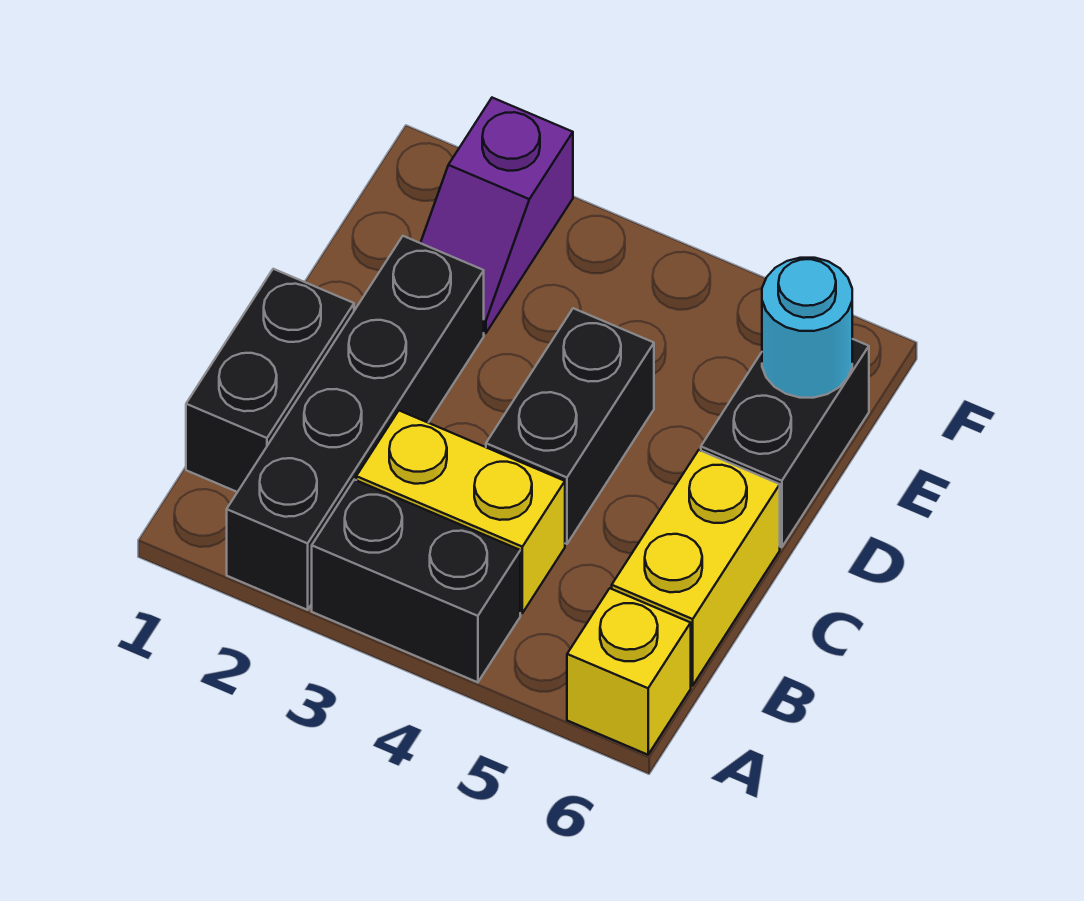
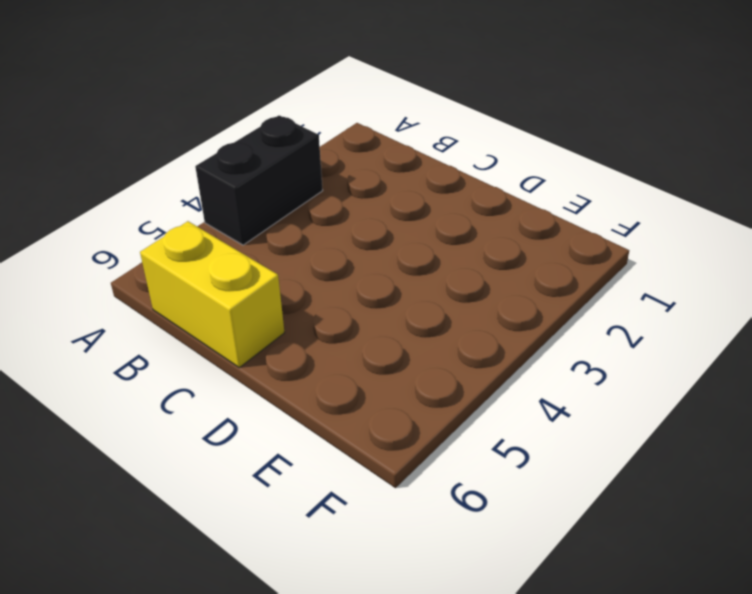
none -> black brick A2:D2 level 1
none -> yellow brick A6 level 1

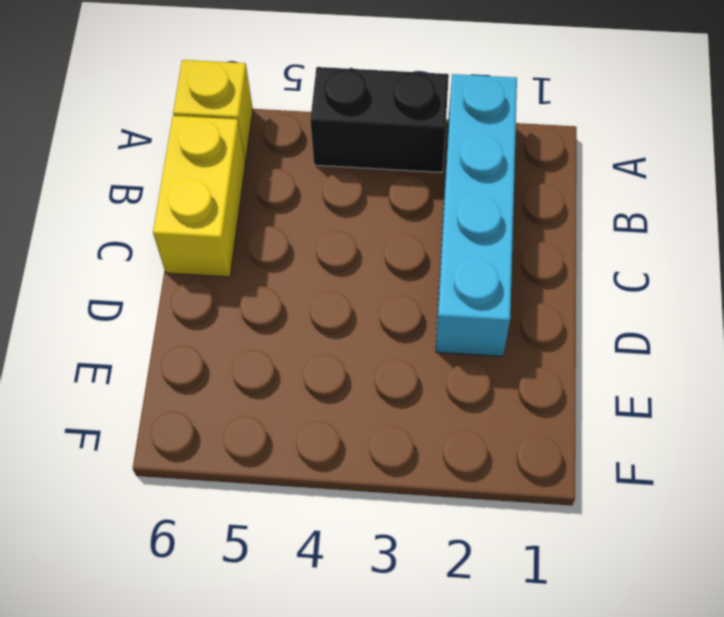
cyan brick A2:D2 level 1 -> black brick A2:D2 level 1
none -> black brick B1:C1 level 1
none -> yellow brick B3:B4 level 1

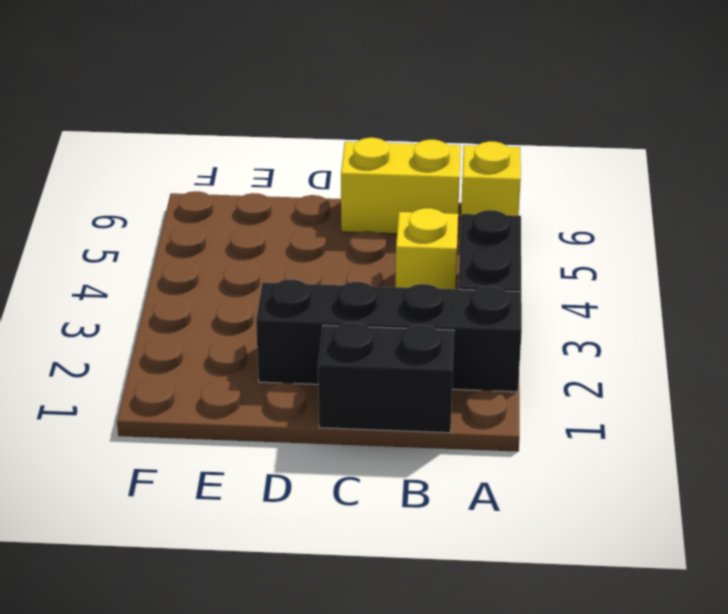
yellow brick B4 level 1 -> yellow brick B3:B4 level 1
none -> black brick C4:D4 level 1
none -> black brick D6:E6 level 1

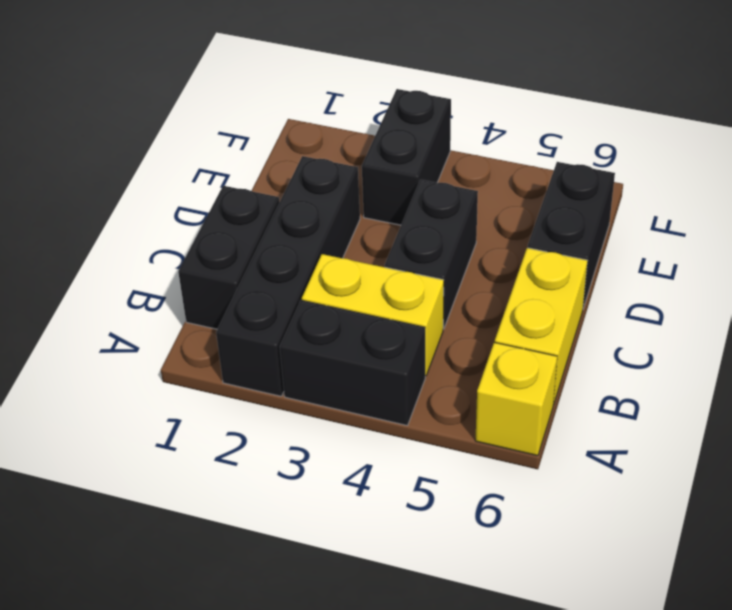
black brick E3:F3 level 1 -> none
none -> purple slope E2:F2 level 1 top F
none -> cyan round brick E6 level 2

